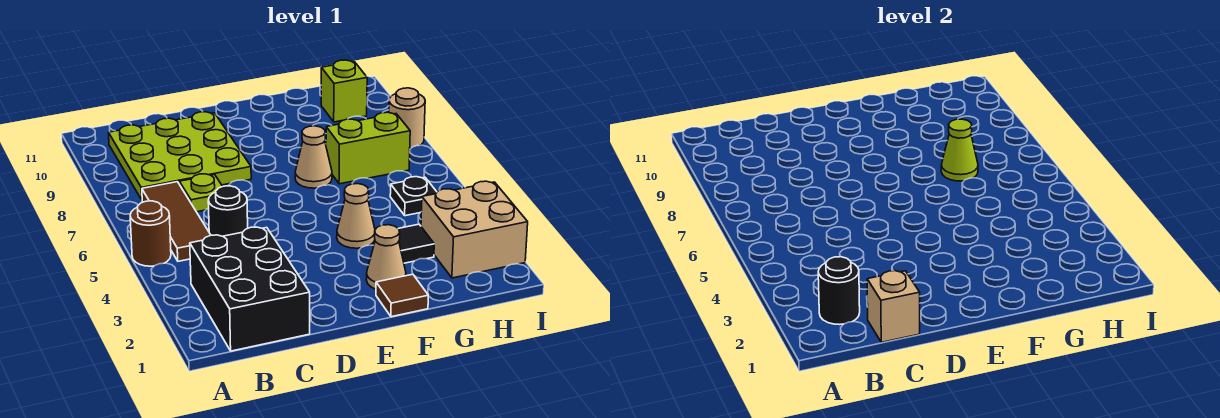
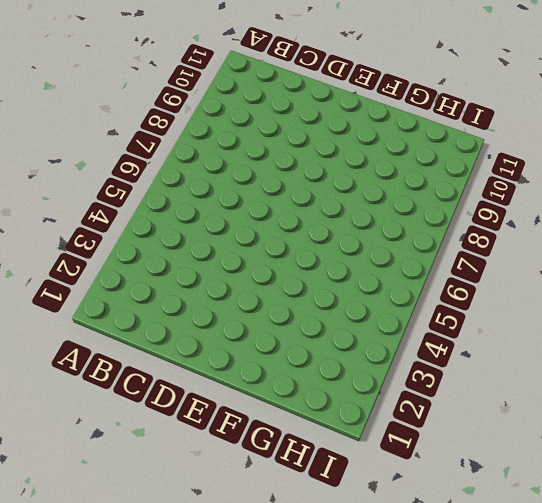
none -> brown round brick A5 level 1
none -> black brick B1:C3 level 1
none -> brown tile B5:B7 level 1

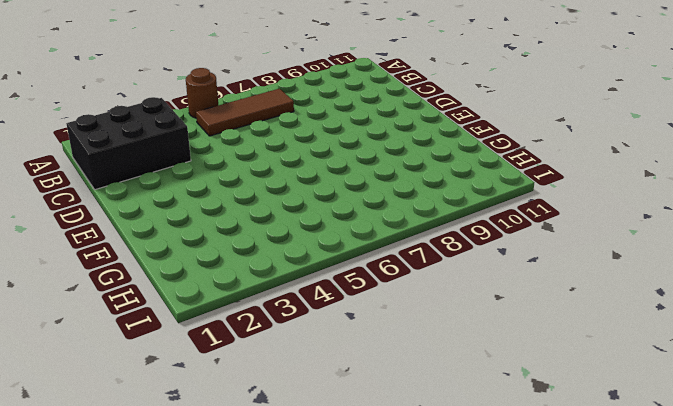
none -> lime plate B8:D10 level 1
none -> black round brick C5 level 1
none -> lime plate C7 level 1

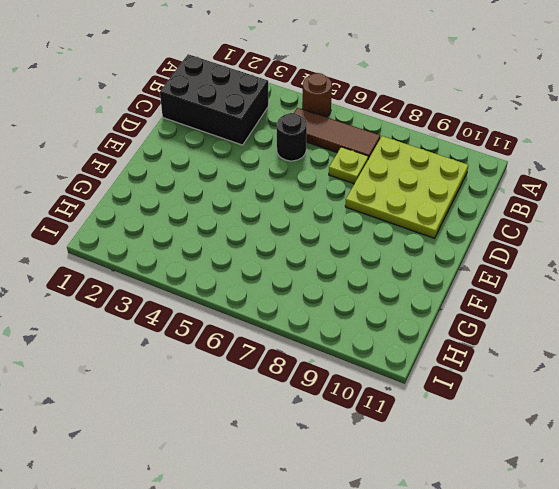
none -> brown tile F1 level 1
none -> tan cone F2 level 1
none -> tan cone F4 level 1

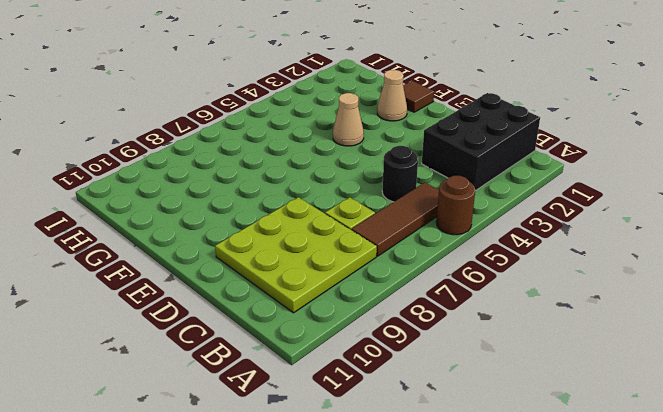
none -> tan cone F7 level 1
none -> black tile G3 level 1
none -> lime brick G7:H7 level 1

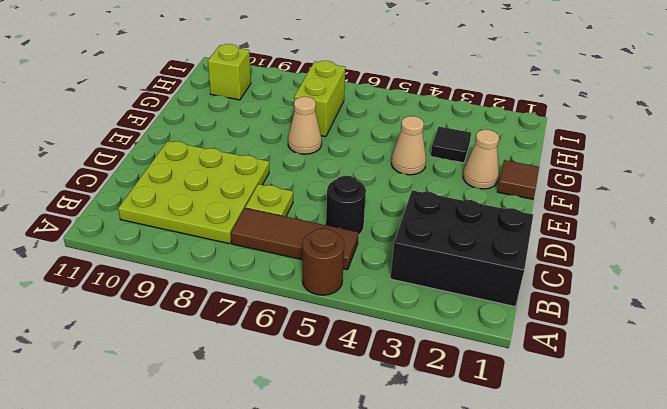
none -> tan brick H2:I3 level 1
none -> black plate H5 level 1
none -> tan round brick I8 level 1

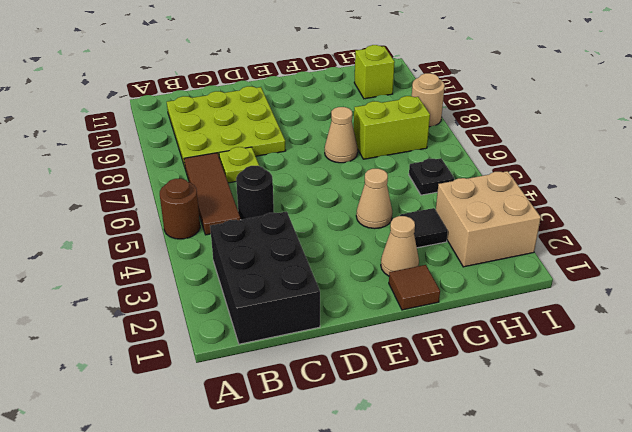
none -> black round brick B2 level 2
none -> tan brick C1 level 2
none -> lime cone G7 level 2

